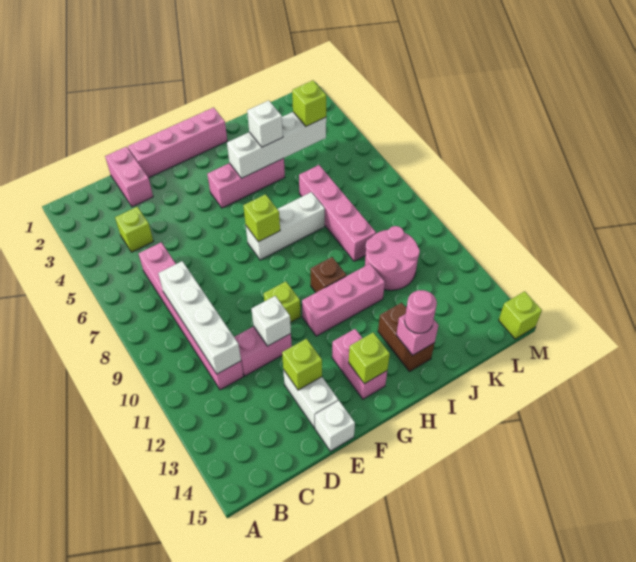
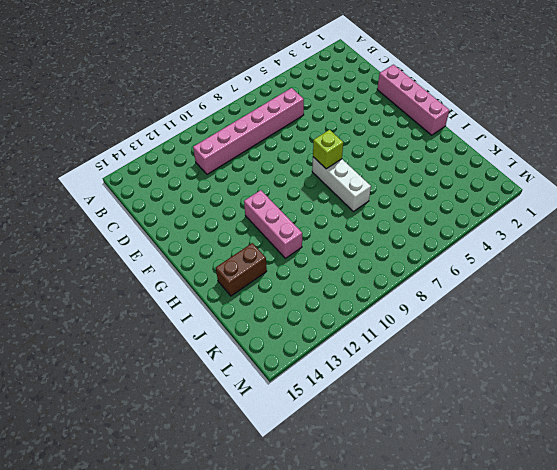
none -> lime brick C4 level 1
none -> pink brick D1:D2 level 1
none -> pink brick D11:E11 level 1

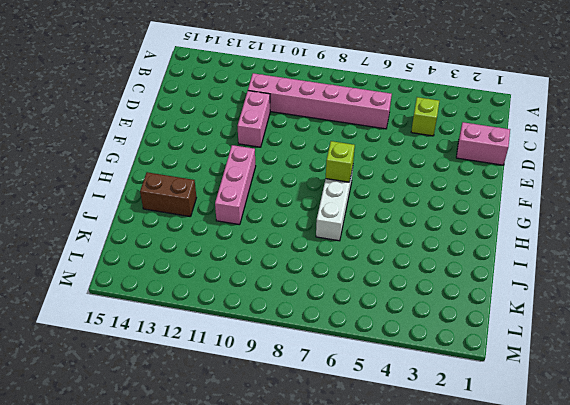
none -> pink brick E1:H1 level 1
none -> white brick E13:E14 level 1
none -> white brick E15 level 1

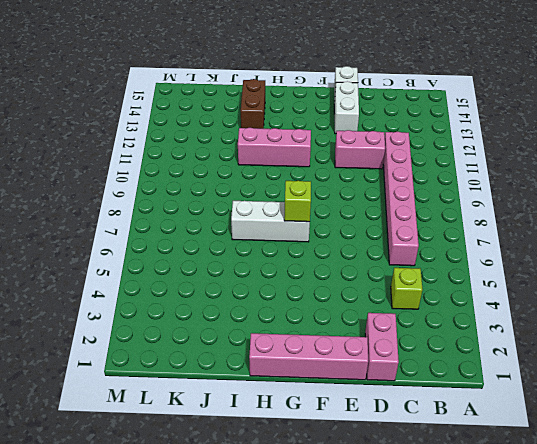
none -> lime brick F10 level 1
none -> pink brick G4:I4 level 1
none -> pink brick G13:G14 level 1

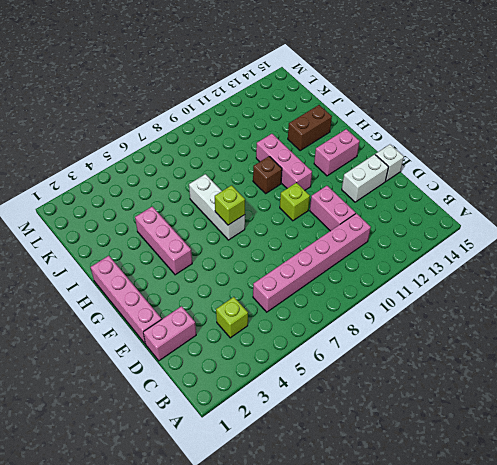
none -> pink brick J6:J9 level 1
none -> pink round brick J10:K11 level 1
none -> lime brick M15 level 1

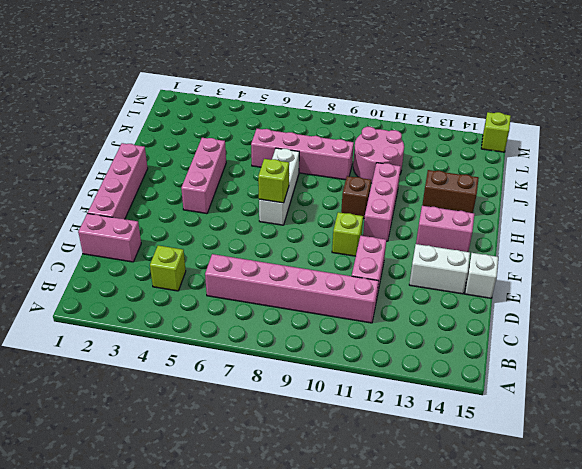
none -> white brick C8:C11 level 2
none -> white brick E11 level 2
none -> lime brick E13 level 2

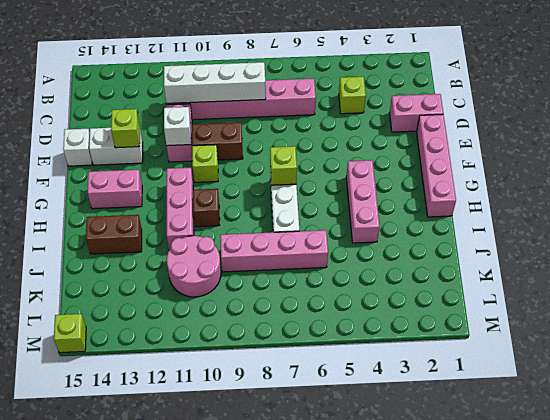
brown brick E9:E10 level 1 -> none
none -> lime brick G14 level 2
none -> white brick H4:K4 level 2
none -> pink brick I14 level 2

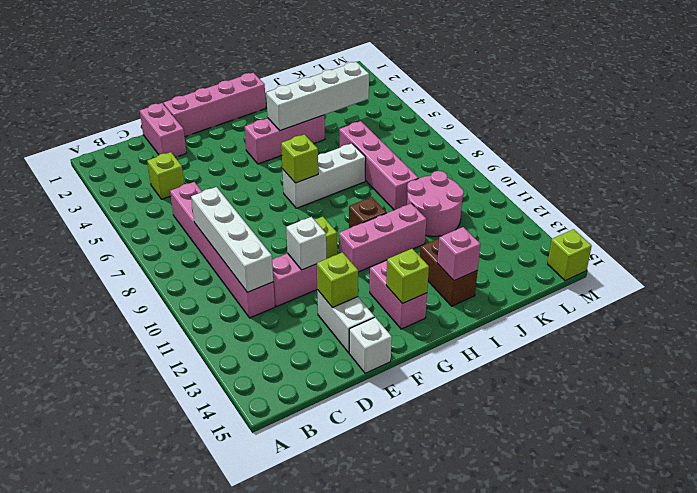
none -> white brick I4 level 3
none -> pink round brick I14 level 3
none -> lime brick K4 level 3

